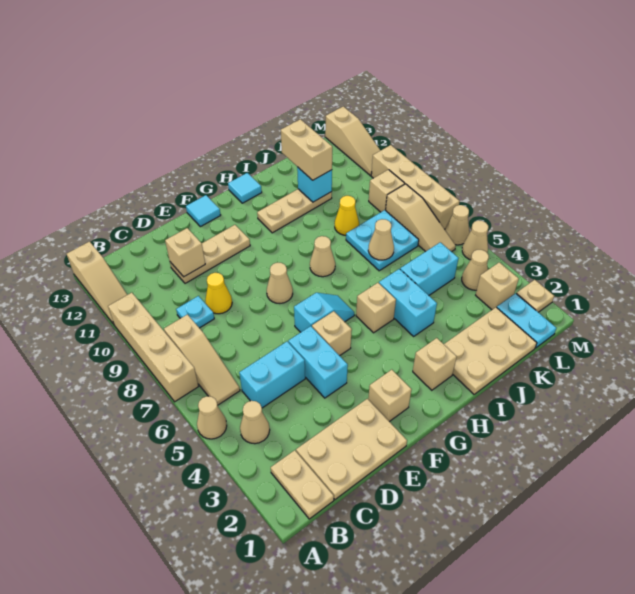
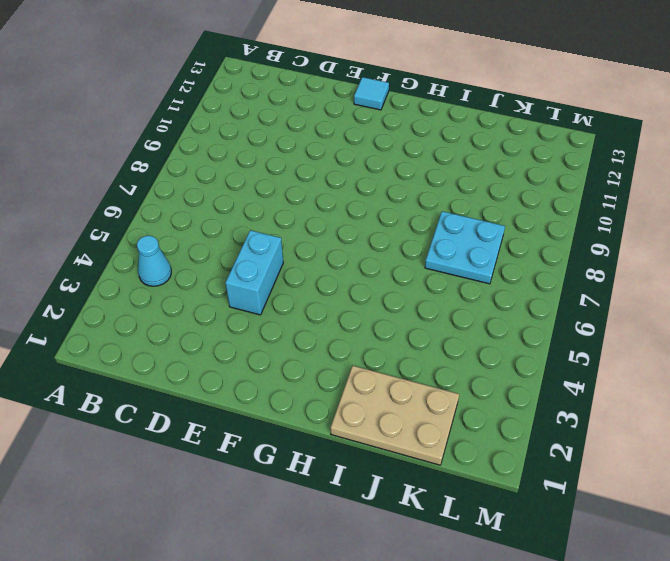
cyan cone B4 level 1 -> tan cone B4 level 1
none -> tan cone A5 level 1
none -> tan brick A7:A10 level 1
none -> tan slope A11:A13 level 1 top 13
none -> tan plate B1:B2 level 1

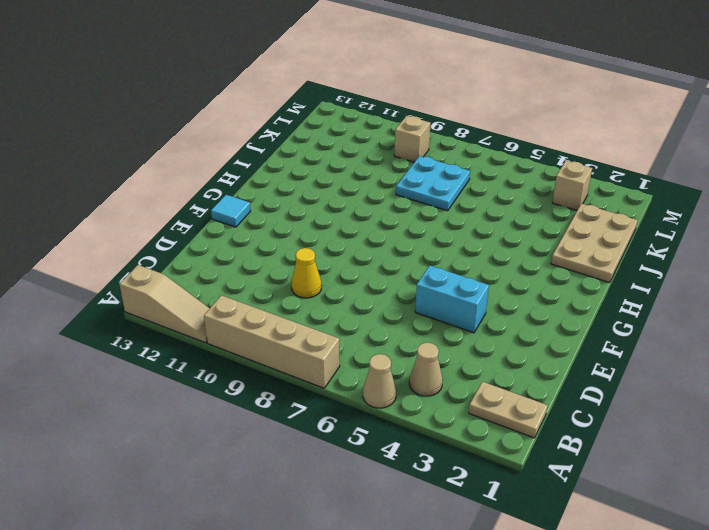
none -> tan slope B6:B8 level 1 top 8
none -> tan plate C1:E2 level 1
none -> cyan brick C5:D5 level 1
none -> cyan plate C9 level 1

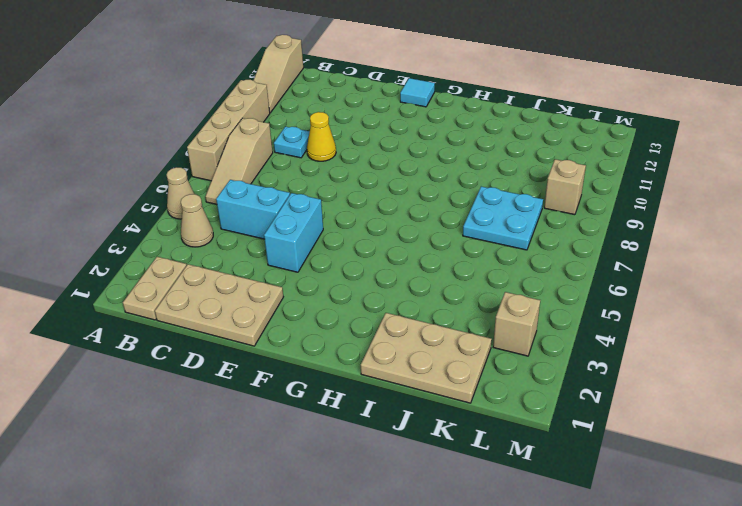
none -> tan plate D11:F11 level 1
none -> tan brick F2 level 1
none -> tan brick F5 level 1
none -> cyan slope F6:G6 level 1 top F

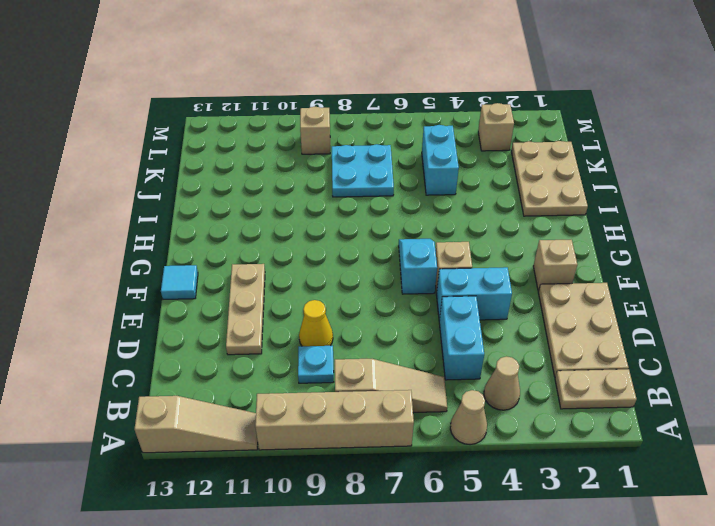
none -> tan cone F8 level 1
none -> tan brick H2 level 1
none -> tan brick H5 level 1
none -> tan cone H8 level 1

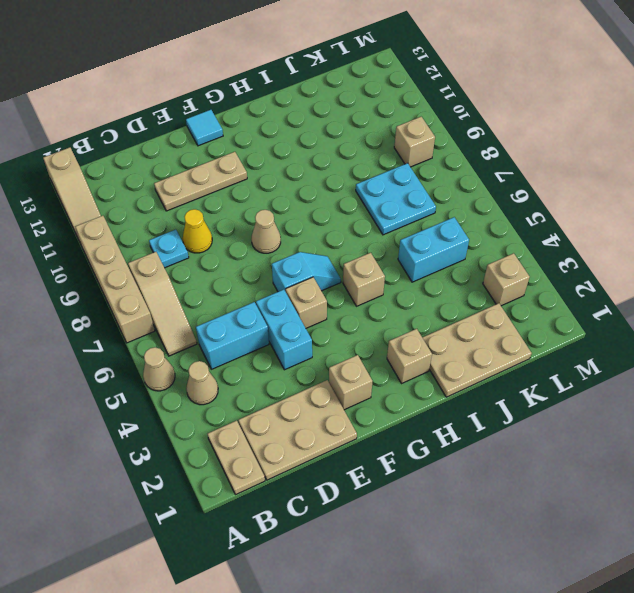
none -> tan cone H8 level 1
none -> tan plate H11:J11 level 1
none -> cyan tile H13 level 1
none -> cyan brick I4:I5 level 1

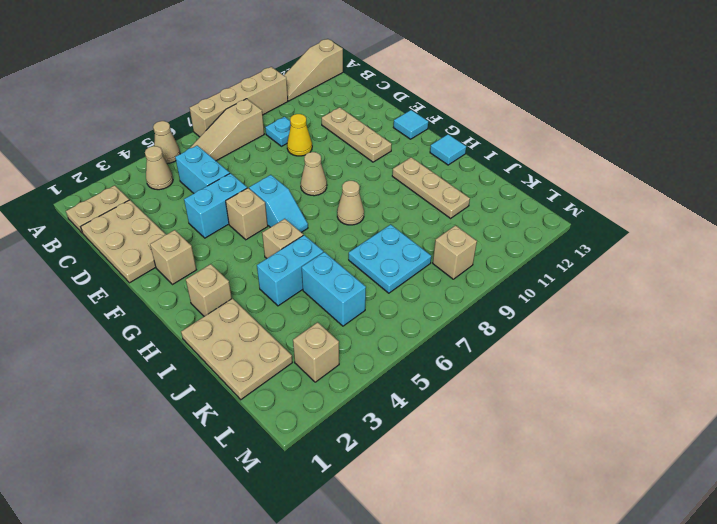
none -> yellow cone J9 level 1
none -> cyan plate L1:L2 level 1
none -> tan cone L4 level 1
none -> tan slope L6:L8 level 1 top 8

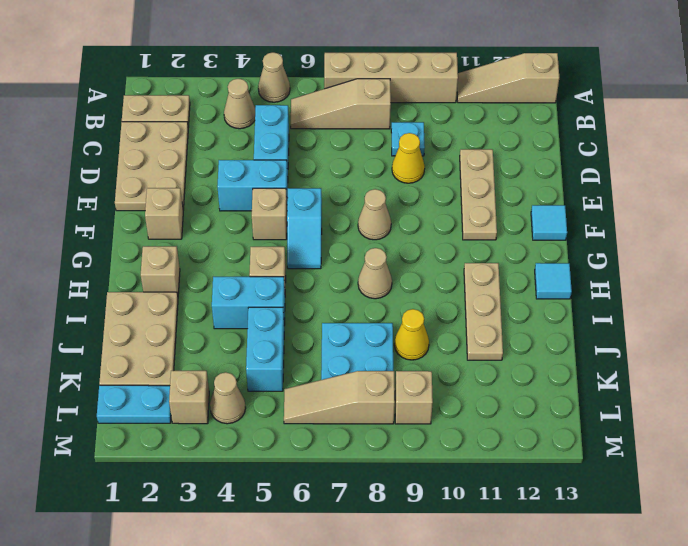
none -> tan plate M2 level 1
none -> tan cone M5 level 1
none -> tan cone M6 level 1
none -> tan brick M7:M10 level 1

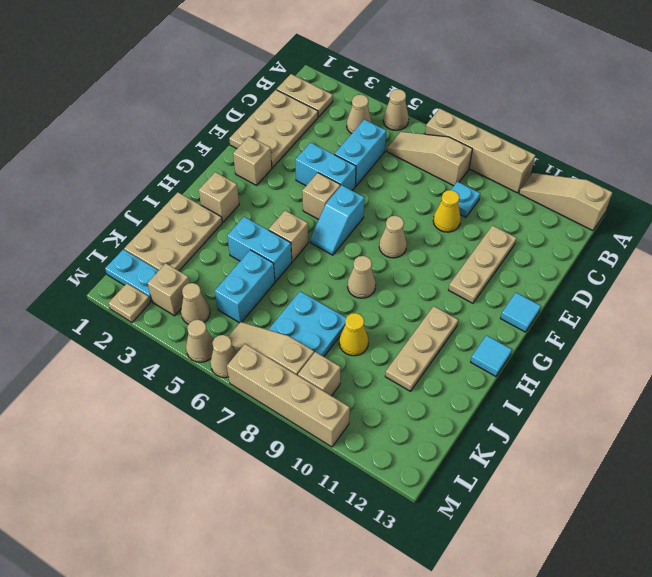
none -> tan slope M11:M13 level 1 top 13
none -> tan brick D11 level 2
none -> tan cone J7 level 2
none -> cyan brick J11 level 2

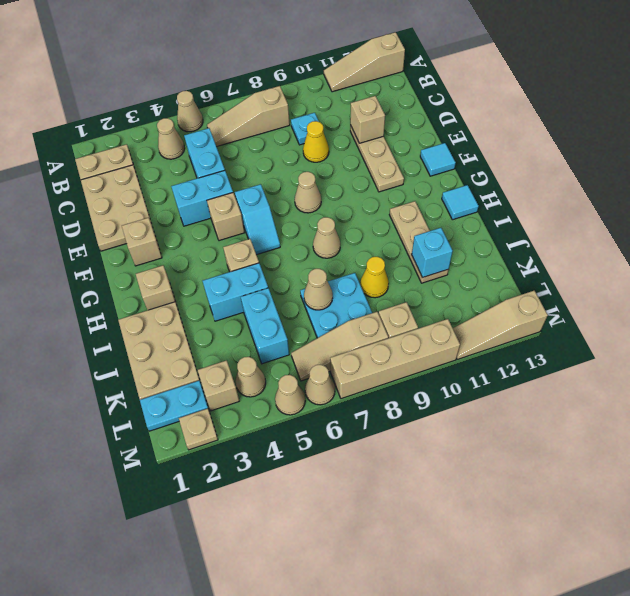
none -> tan brick A7:A10 level 1
none -> tan brick J11:J12 level 3

